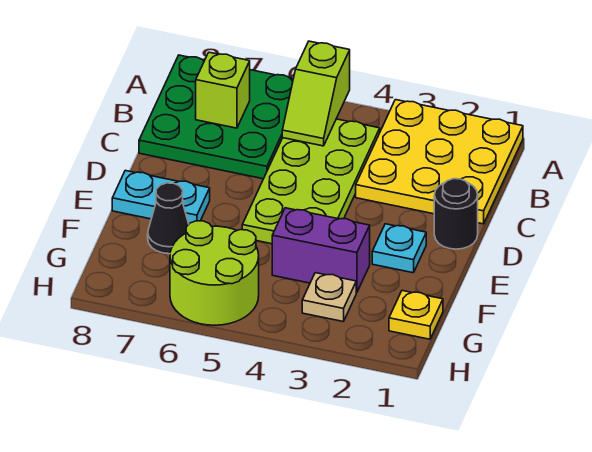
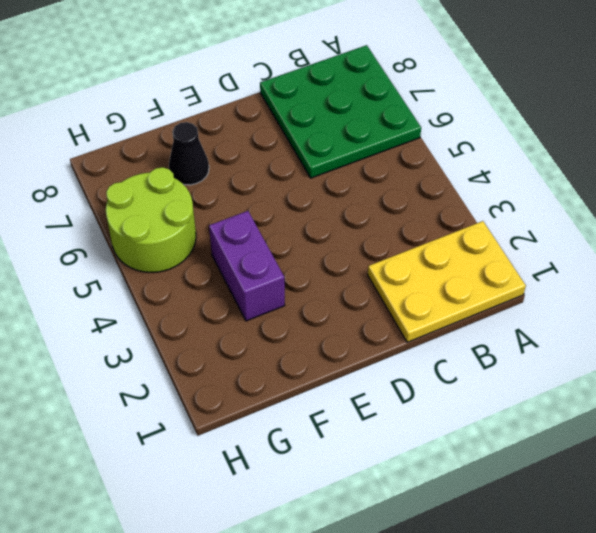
yellow plate A1:C2 level 1 -> yellow plate A1:C3 level 1
none -> lime plate B4:E5 level 1
none -> black round brick D1 level 1
none -> cyan plate E2 level 1

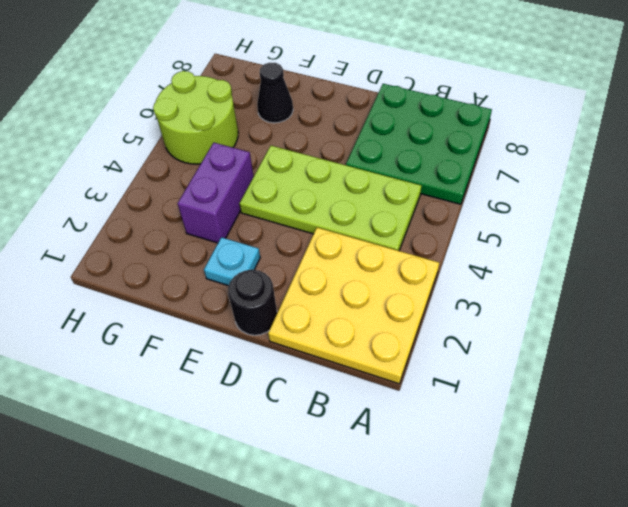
none -> cyan plate E7:E8 level 1
none -> yellow plate G1 level 1
none -> tan plate G3 level 1

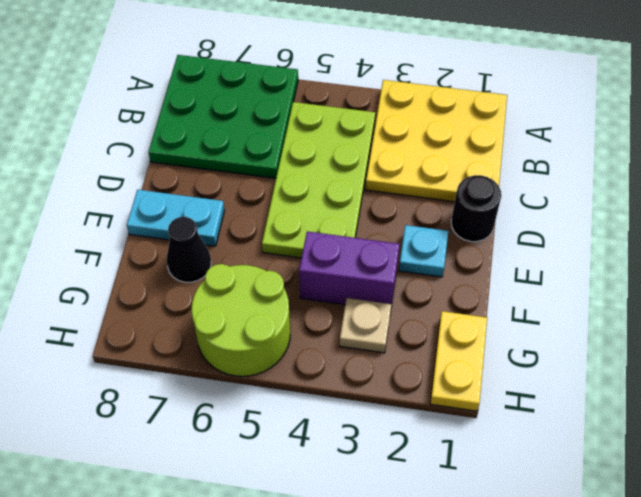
yellow plate G1:H1 level 1 -> yellow plate G1 level 1
none -> lime slope A5:B5 level 2 top A
none -> lime brick B7 level 2

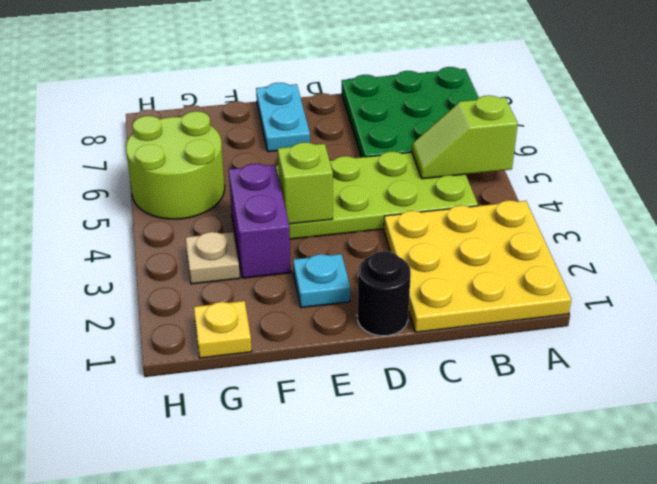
lime brick E4 level 2 -> lime brick B7 level 2
none -> black cone F7 level 1

